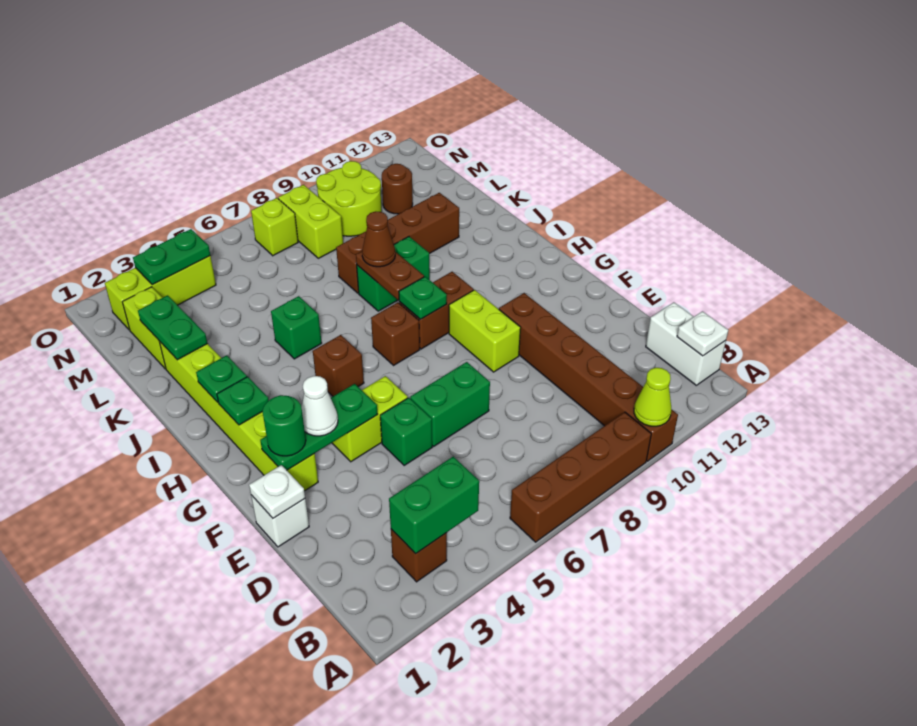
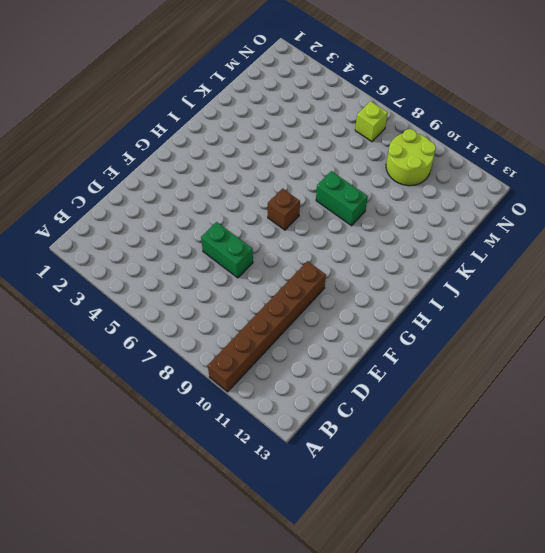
none -> brown brick A6:A9 level 1
none -> brown brick B3 level 1
none -> white brick B13:C13 level 1
none -> white brick E1 level 1

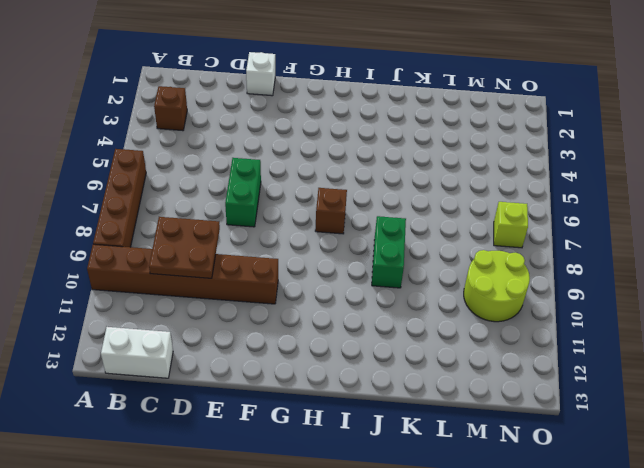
brown plate C9:D10 level 2 -> none
none -> green brick E5 level 1
none -> lime brick F2:K2 level 1
none -> lime brick F4:F5 level 1
none -> lime brick F9:G9 level 1

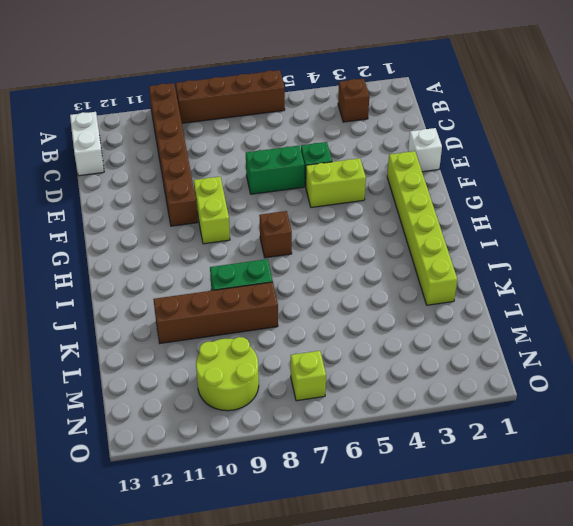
none -> brown brick H5 level 1
none -> brown brick H8:H9 level 1
none -> green brick J5 level 1
none -> lime brick L2:M2 level 1

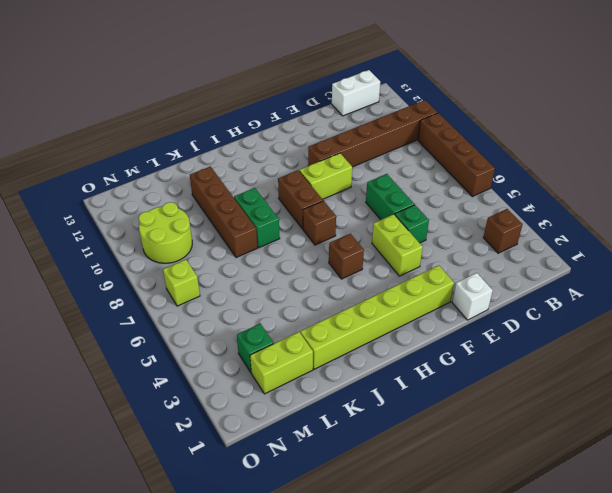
green brick M3 level 1 -> green brick J5 level 1
none -> lime brick M8:N8 level 1
none -> brown round brick M11 level 1
none -> lime brick N2:N4 level 1
none -> lime cone A10 level 2

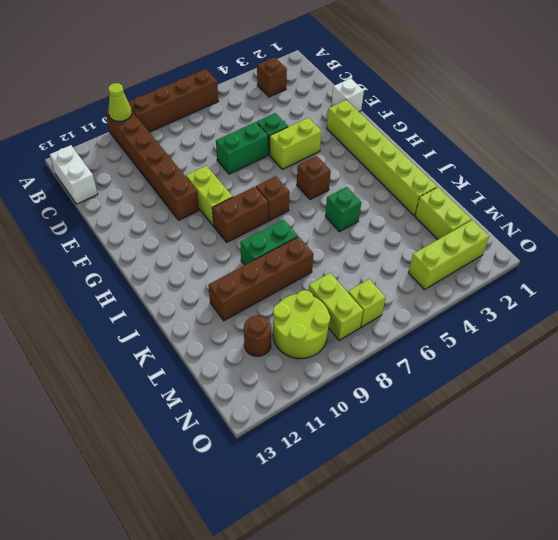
none -> green brick B3:B4 level 2
none -> white plate B13 level 2
none -> white plate E1 level 2
none -> green plate F2:F4 level 2

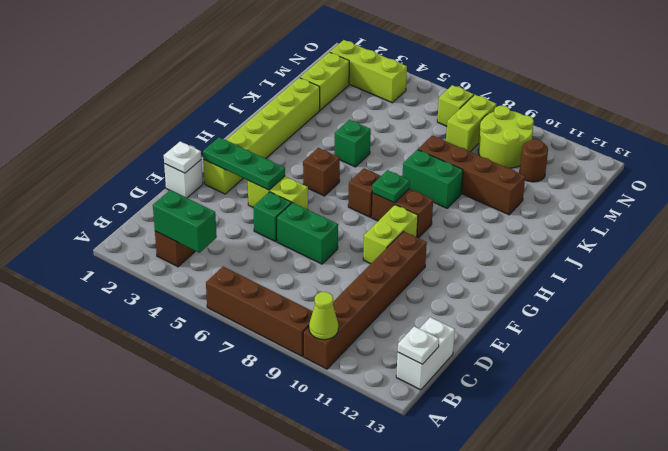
none -> green plate H2 level 2
none -> green plate I2 level 2
none -> brown plate I8:J8 level 2
none -> green plate K2:L2 level 2

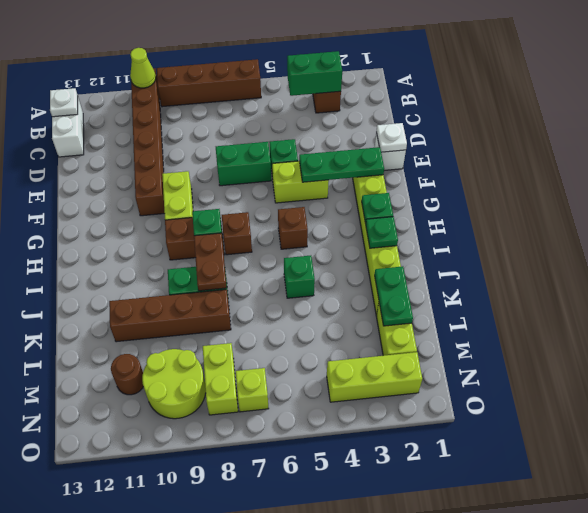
none -> green plate N3:N4 level 2
none -> green round brick F2 level 3
none -> white cone F3 level 3
none -> brown cone J8 level 3

